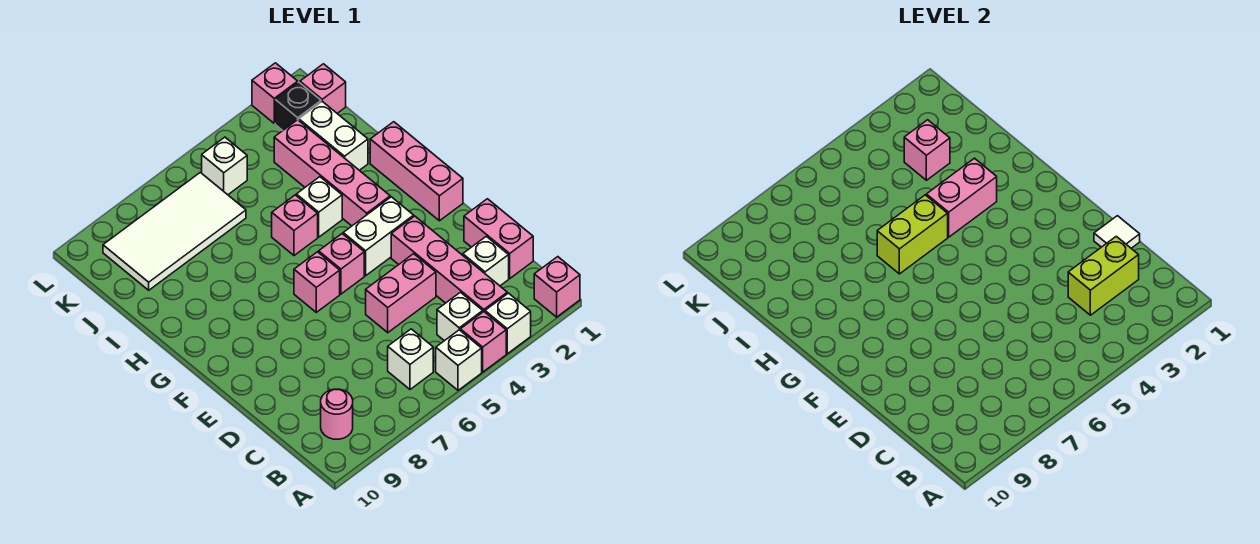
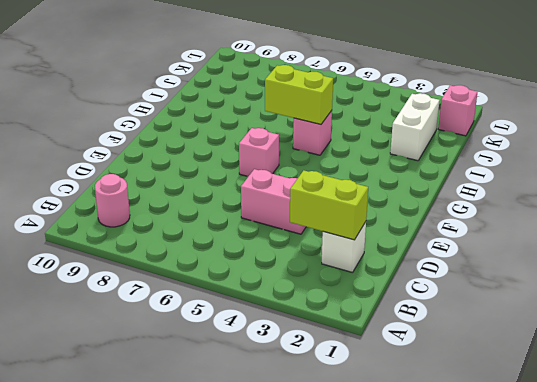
none -> pink brick A1 level 1
none -> white brick A3 level 1
none -> pink brick A4 level 1

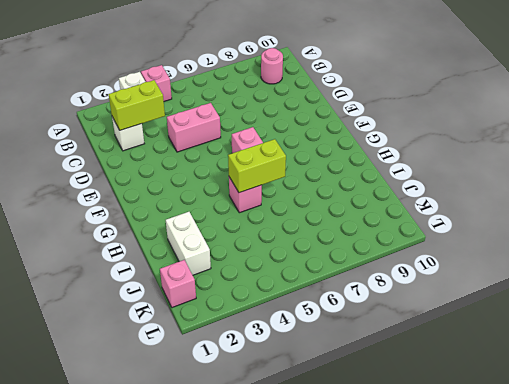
none -> pink brick A1 level 1
none -> white brick A5 level 1
none -> pink brick B3:E3 level 1

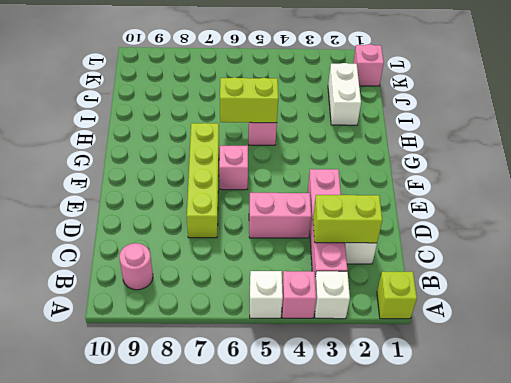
lime brick A1 level 1 -> pink brick A1 level 1
lime brick D7:G7 level 1 -> none
none -> white brick B4 level 1
none -> white brick B6 level 1
none -> pink brick C1:D1 level 1

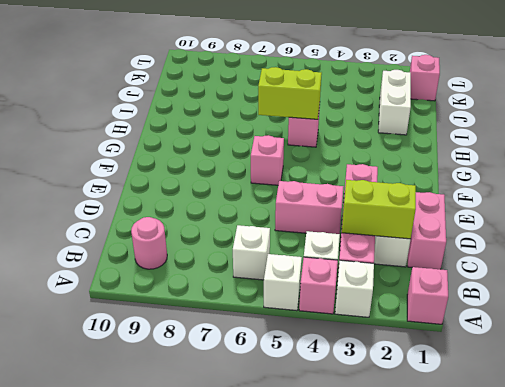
none -> pink brick F1:H1 level 1
none -> white brick F3:F4 level 1
none -> pink brick F5 level 1

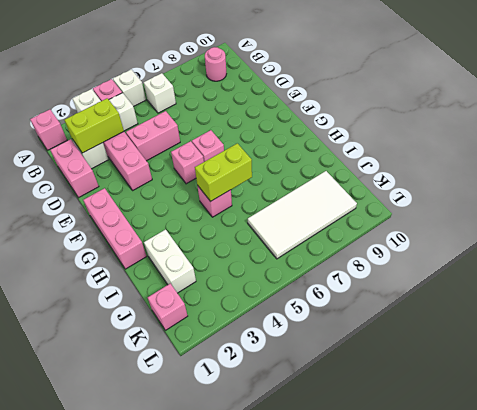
none -> white brick F3:F4 level 1
none -> pink brick G3:J3 level 1
none -> white brick H4 level 1

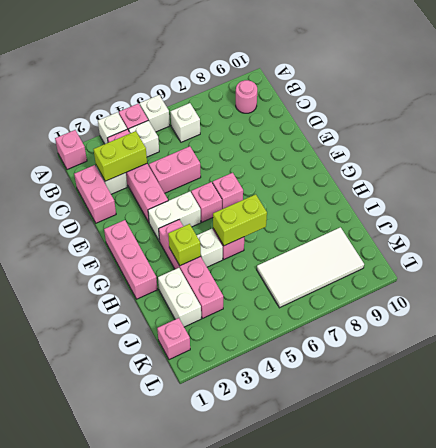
lime brick H3 level 2 -> pink brick H3:H4 level 2
none -> black brick K2 level 1
none -> white brick K5 level 1
none -> pink brick L2 level 1

